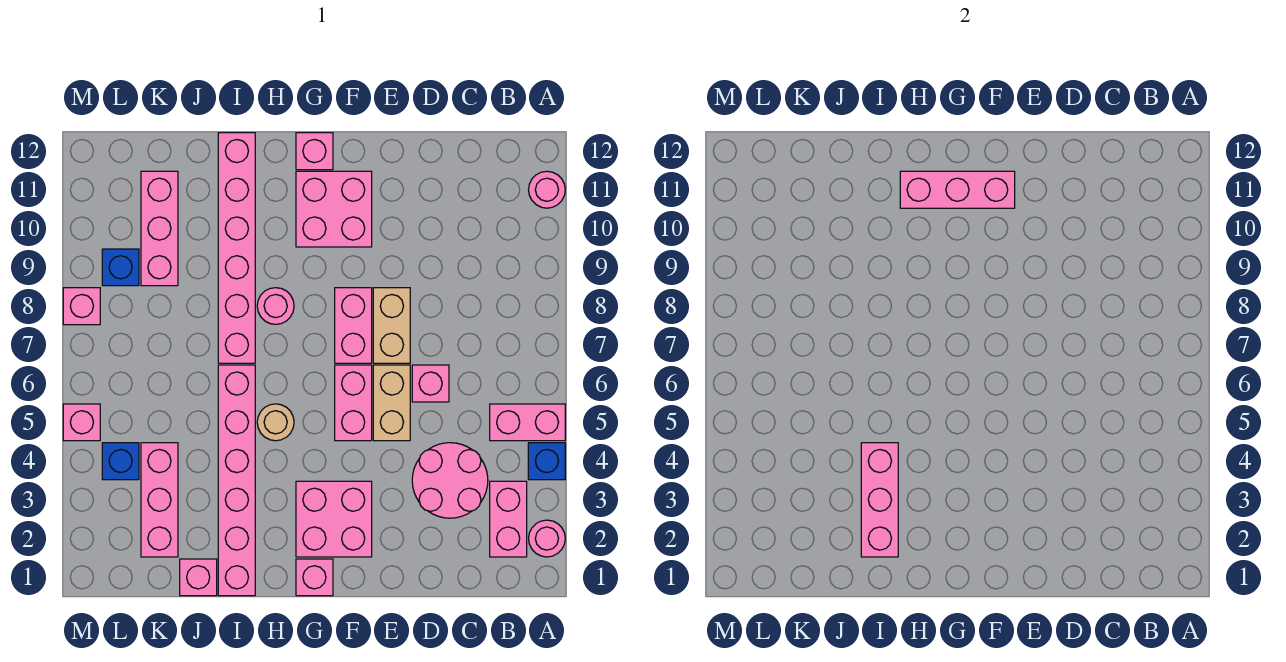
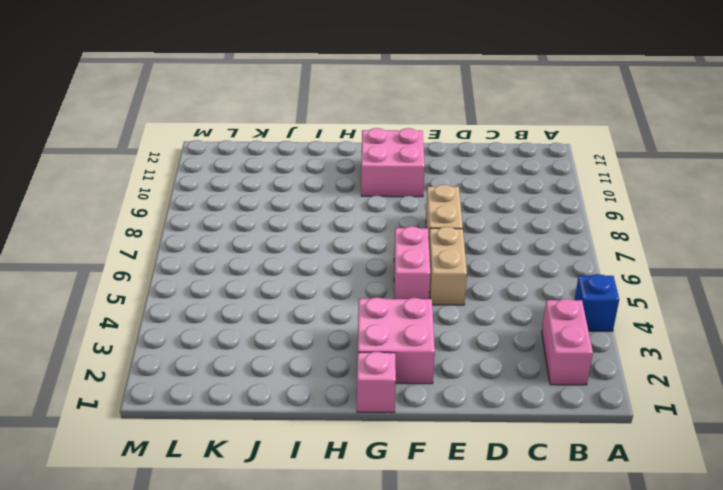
none -> pink round brick A2 level 1
none -> pink brick A5:B5 level 1
none -> pink round brick A11 level 1

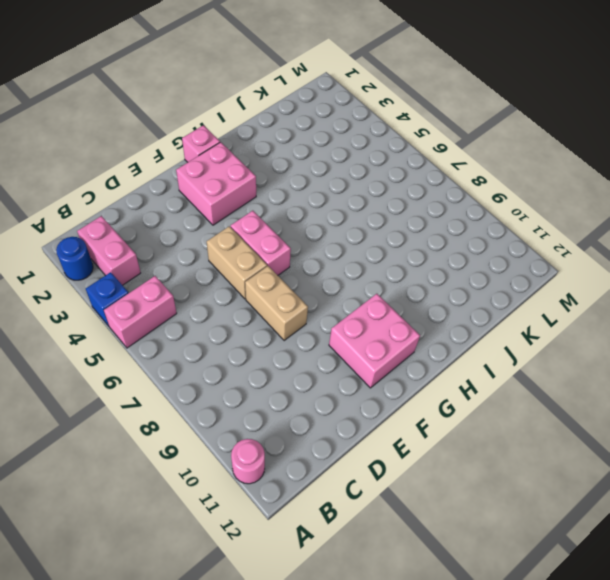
blue round brick A2 level 1 -> pink round brick A2 level 1
none -> pink round brick C3:D4 level 1
none -> pink brick D6 level 1
none -> pink brick F7:F8 level 1

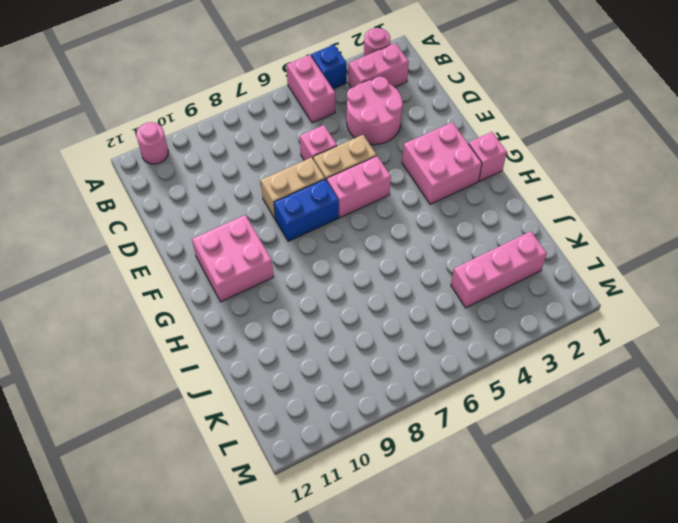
blue brick F7:F8 level 1 -> pink brick F7:F8 level 1
none -> pink brick G12 level 1
none -> tan round brick H5 level 1
none -> pink round brick H8 level 1

